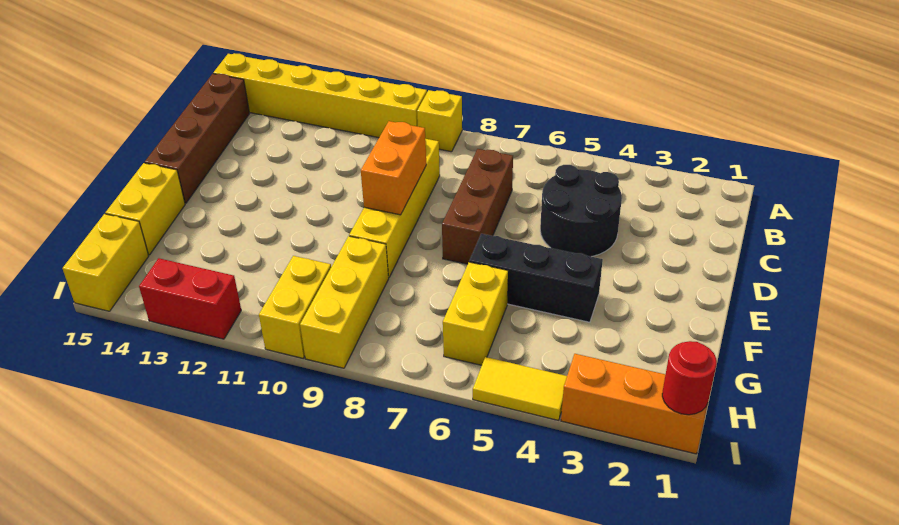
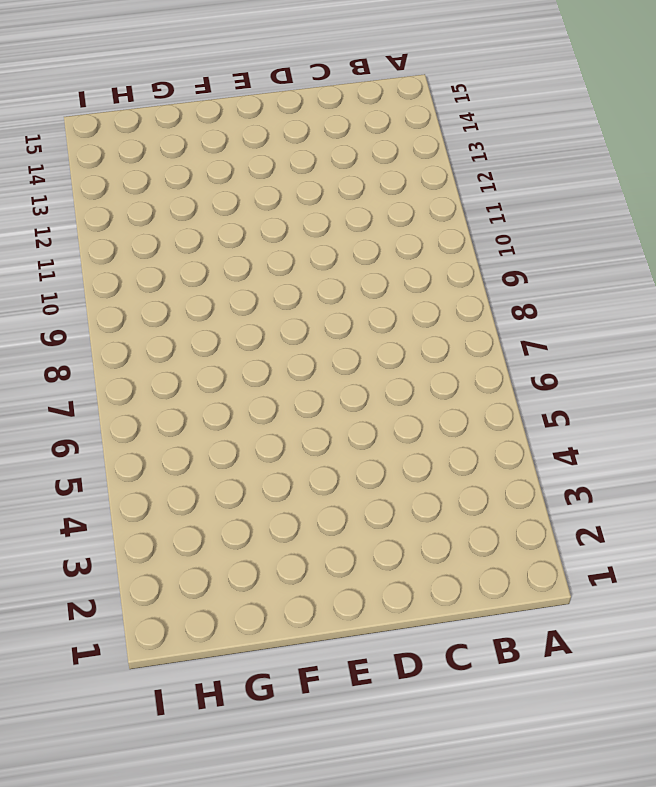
none -> yellow brick A9 level 1
none -> yellow brick A10:A15 level 1
none -> brown brick B15:E15 level 1

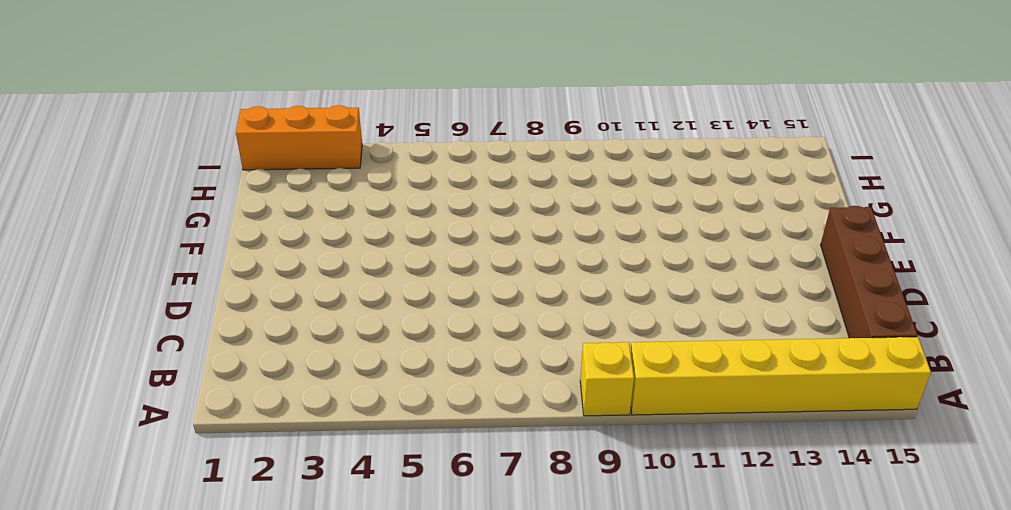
none -> black round brick C4:D5 level 1
none -> brown brick C7:E7 level 1
none -> yellow brick C9:F9 level 1

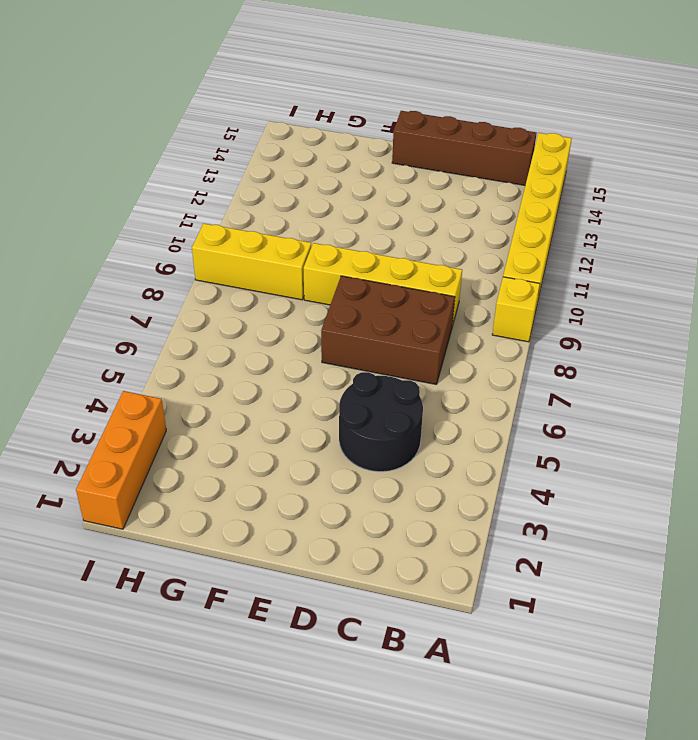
brown brick C7:E8 level 1 -> brown brick C7:E7 level 1
none -> black brick F4:F6 level 1
none -> yellow brick F15:G15 level 1
none -> yellow brick G6:H6 level 1

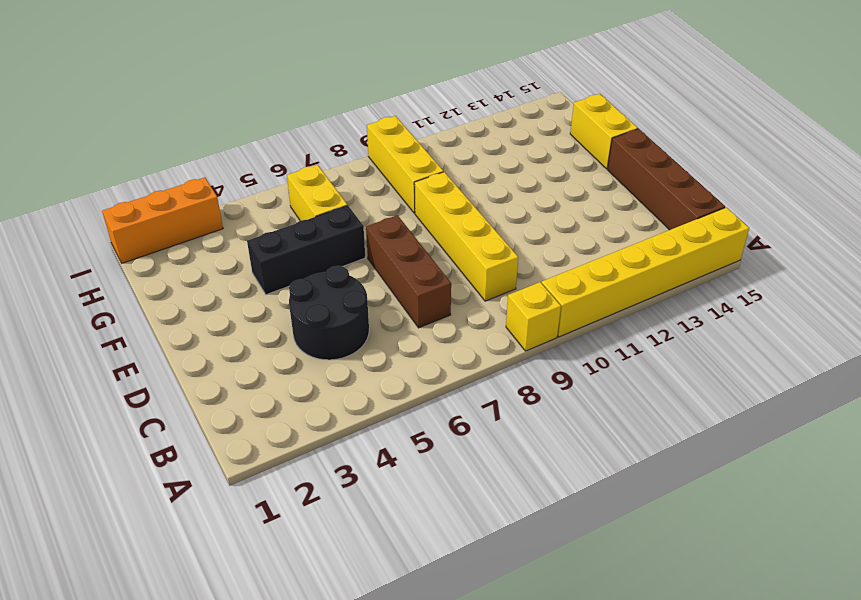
none -> yellow brick H10:I10 level 1
none -> yellow brick H15:I15 level 1
none -> yellow tile I4:I5 level 1

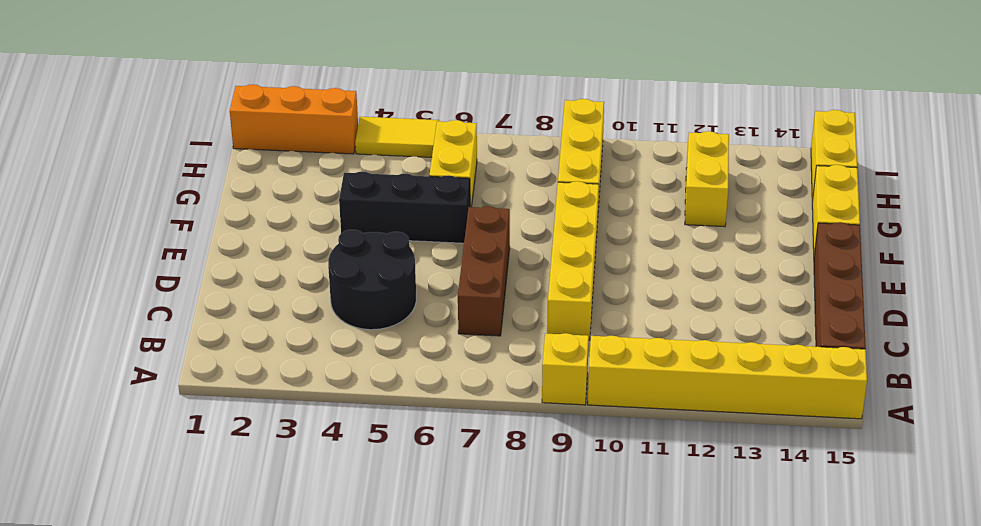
yellow brick G12:H12 level 1 -> yellow brick H10:I10 level 1
none -> red brick I12:I13 level 1
none -> orange brick D9:E9 level 2
none -> red round brick I1 level 2

